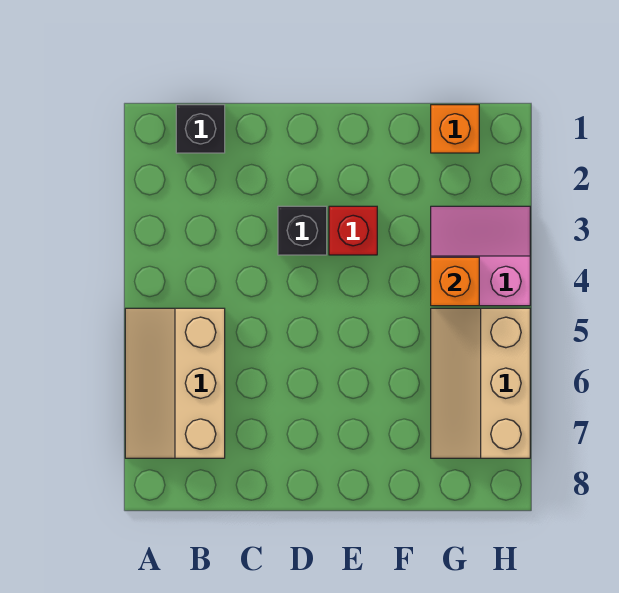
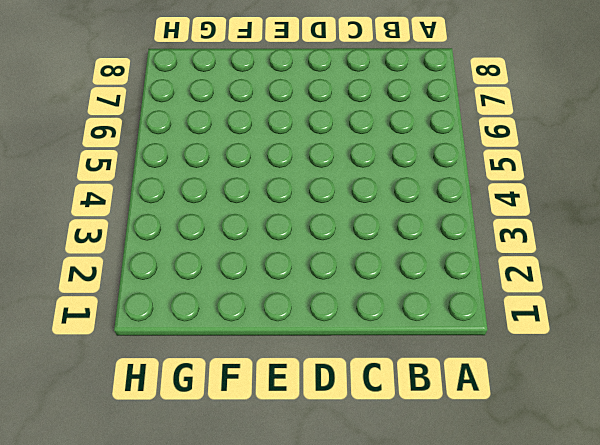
none -> tan slope A5:B7 level 1 top B
none -> black brick B1 level 1

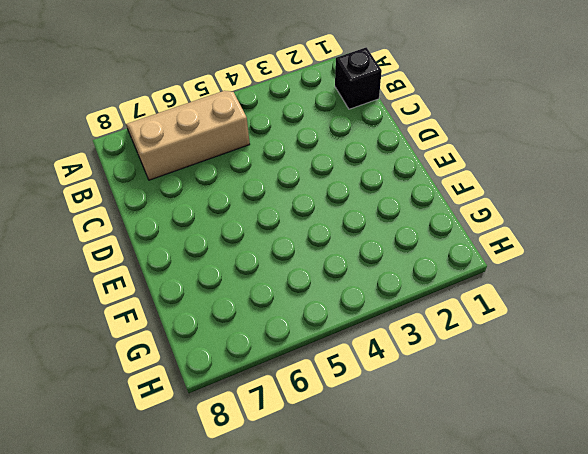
none -> black brick D3 level 1
none -> red brick E3 level 1

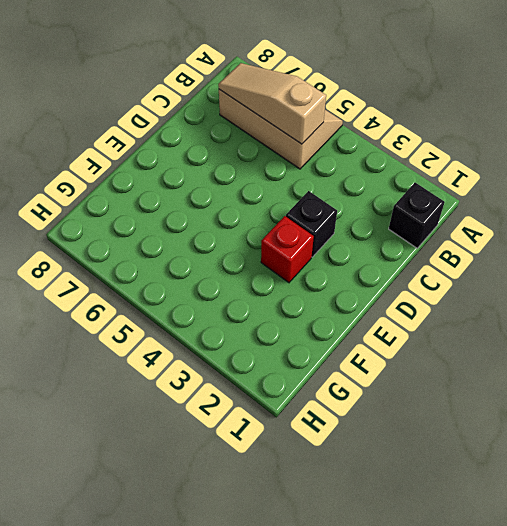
tan slope B5:B7 level 2 top 5 -> none
none -> orange brick G1 level 1
none -> pink slope G3:H4 level 1 top 4

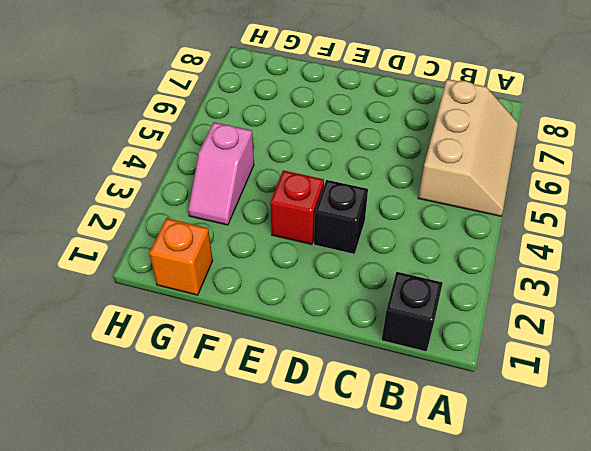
pink slope G3:G4 level 1 top 4 -> pink slope G3:H4 level 1 top 4
none -> tan slope G5:H7 level 1 top H
none -> orange brick G4 level 2

